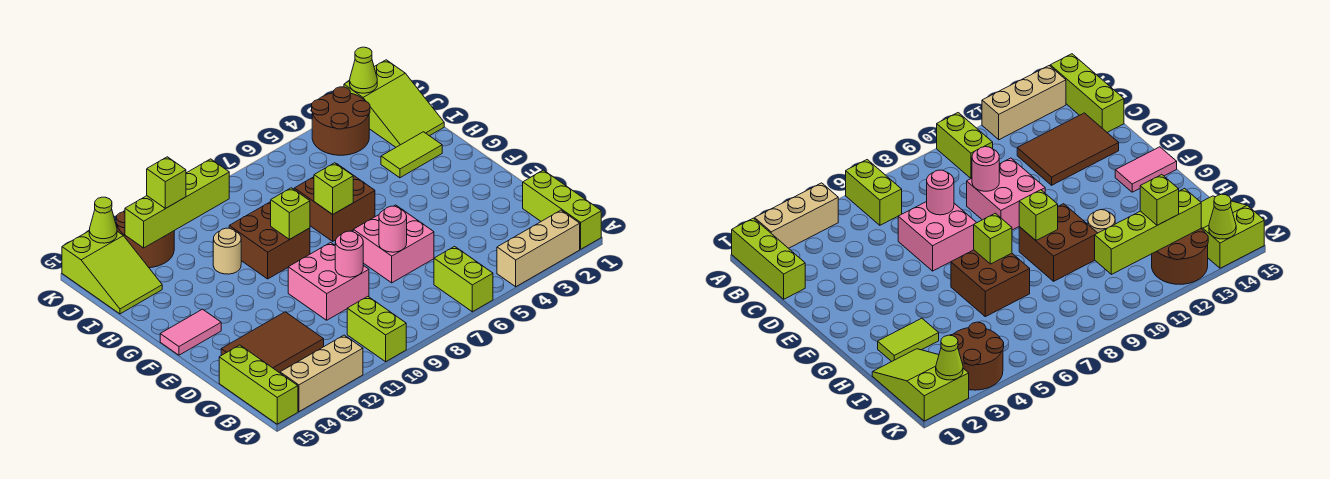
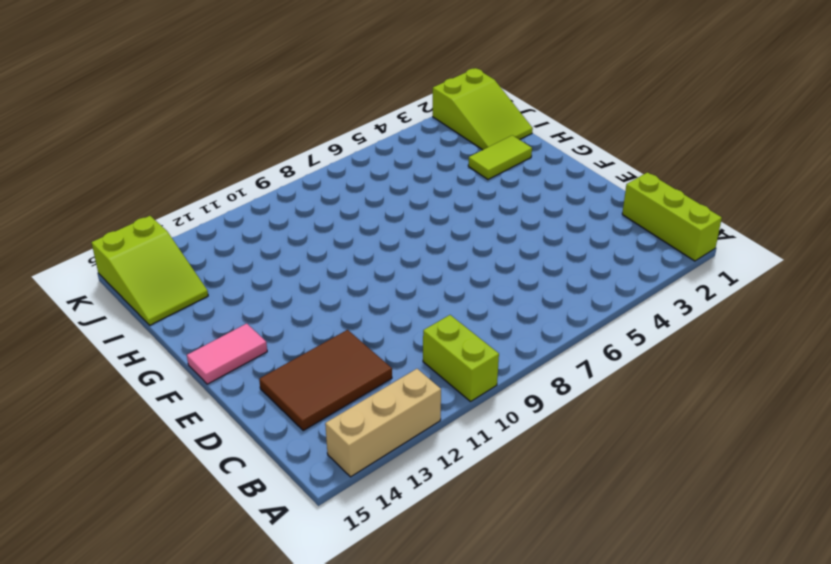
none -> tan brick A2:A4 level 1
none -> lime brick A6:B6 level 1
none -> lime brick A15:C15 level 1

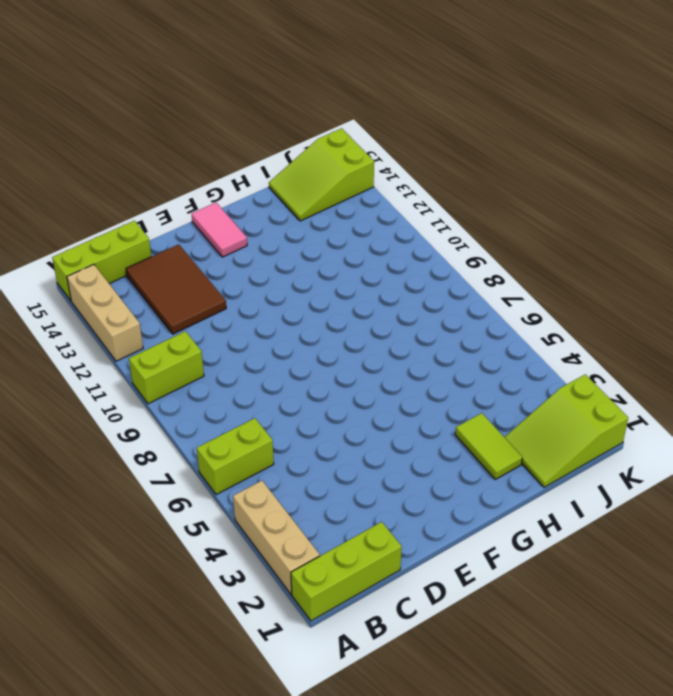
none -> pink brick D6:E7 level 1
none -> pink brick D9:E10 level 1
none -> brown brick G6:H7 level 1

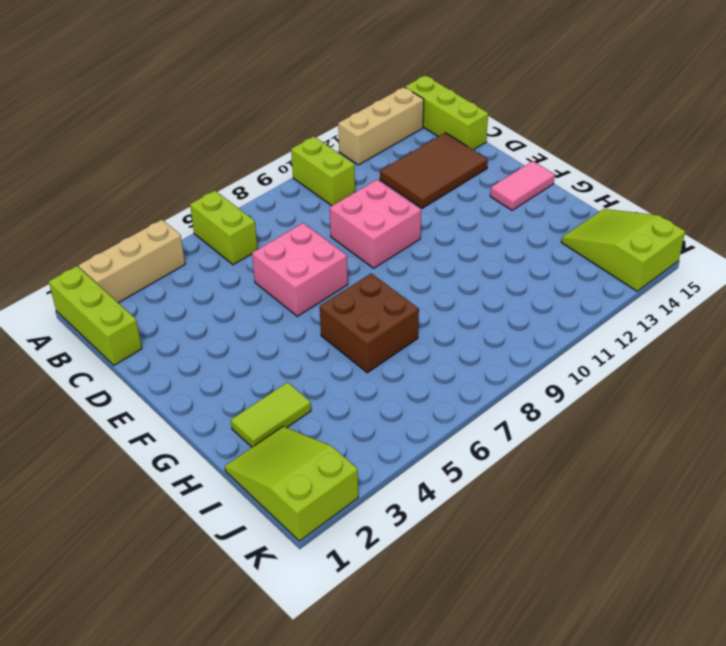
none -> brown brick G9:H10 level 1
none -> tan round brick H11 level 1
none -> brown round brick J3:K4 level 1

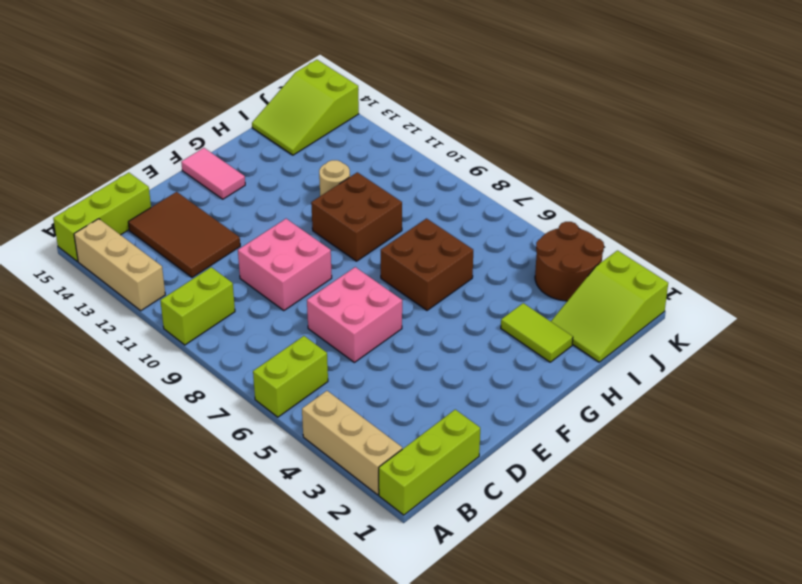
none -> brown round brick J12:K13 level 1
none -> pink round brick D7 level 2
none -> pink round brick D9 level 2

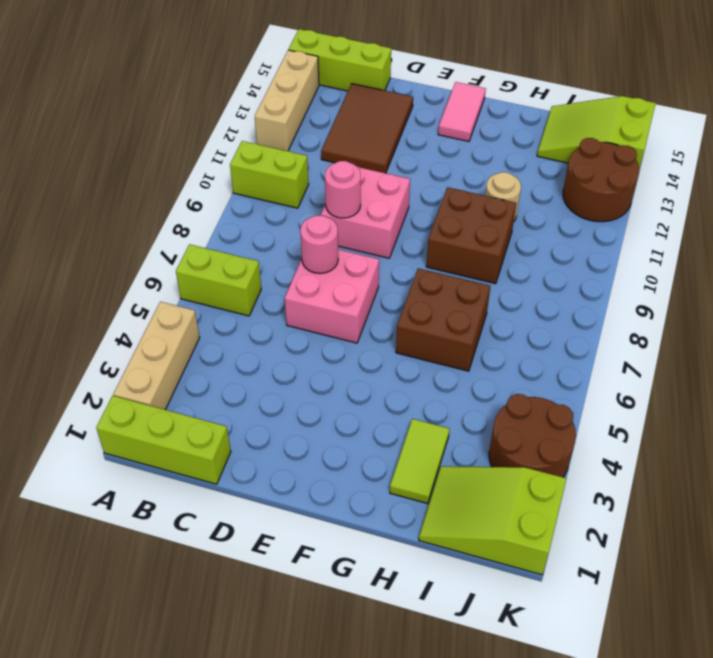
none -> lime brick G7 level 2
none -> lime brick G9 level 2
none -> lime brick J10:J13 level 2

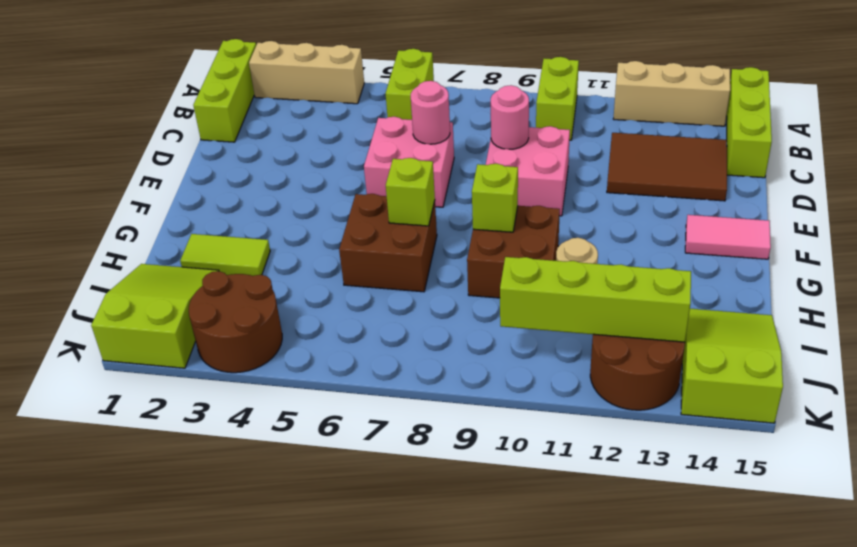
none -> lime cone K2 level 2
none -> lime cone K14 level 2
none -> lime brick J12 level 3

